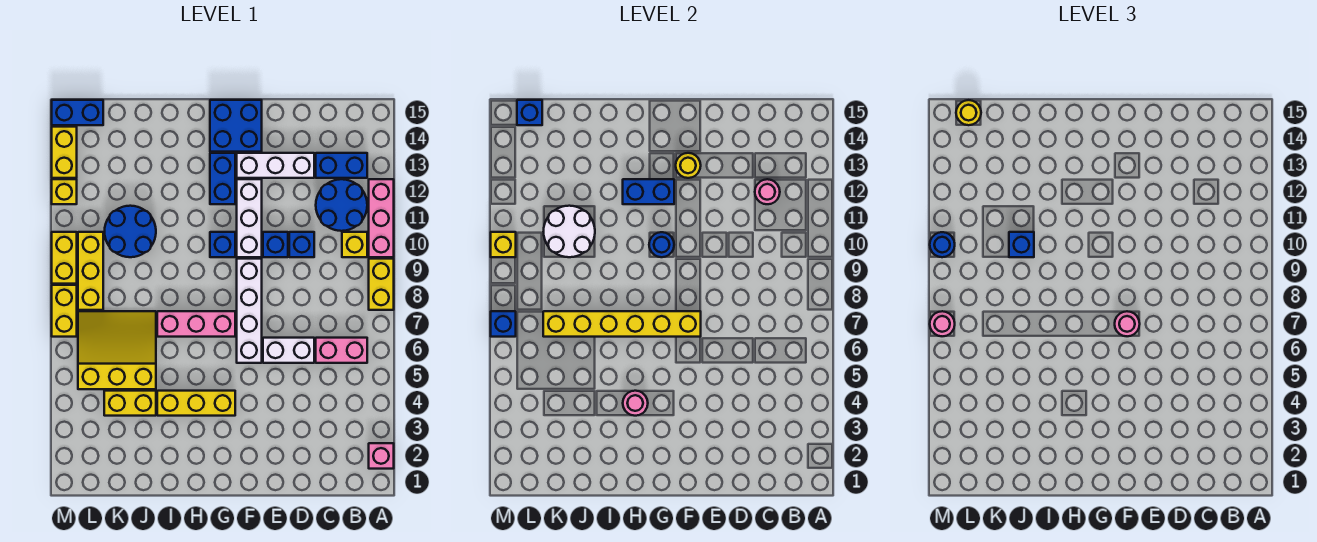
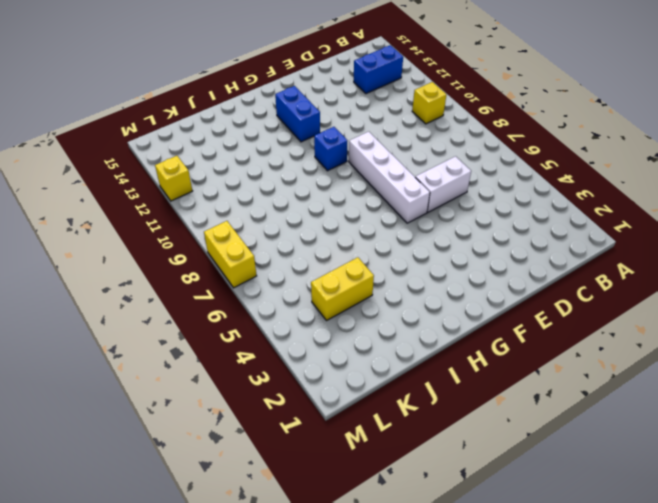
none -> pink brick A2 level 1
none -> yellow brick A8:A9 level 1
none -> pink brick A10:A12 level 1
none -> pink brick B6:C6 level 1

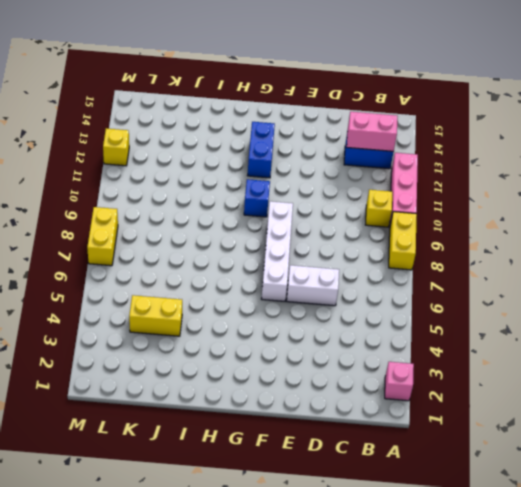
pink brick B13:C13 level 2 -> pink brick B6:C6 level 1
none -> blue round brick B11:C12 level 1
none -> blue brick D10 level 1
none -> white brick D13:F13 level 1
none -> blue brick E10 level 1

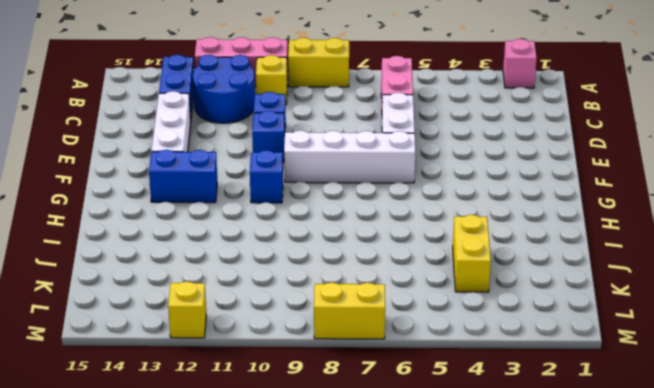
none -> white brick F10:F12 level 1
none -> blue brick F14:G15 level 1
none -> yellow brick G4:I4 level 1
none -> pink brick G7:I7 level 1

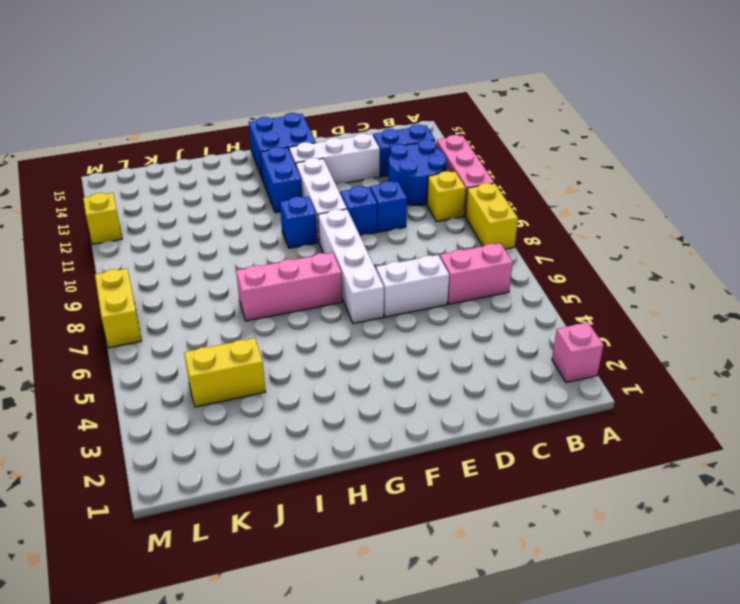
none -> yellow brick G4:I4 level 1
none -> yellow slope J5:L7 level 1 top 5
none -> blue round brick J10:K11 level 1
none -> yellow brick L8:L10 level 1

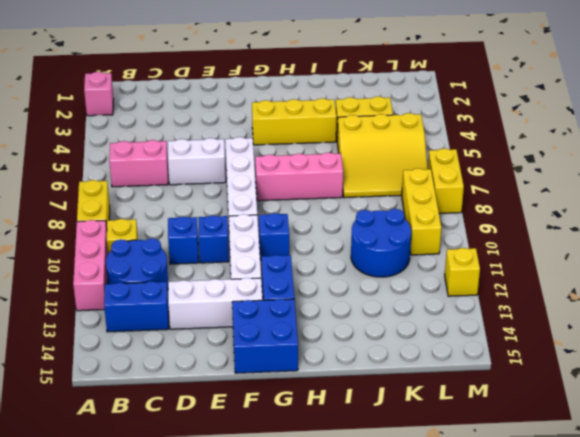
none -> blue brick L15:M15 level 1
none -> yellow brick M9:M10 level 1
none -> yellow brick M13:M14 level 1
none -> pink round brick C12 level 2

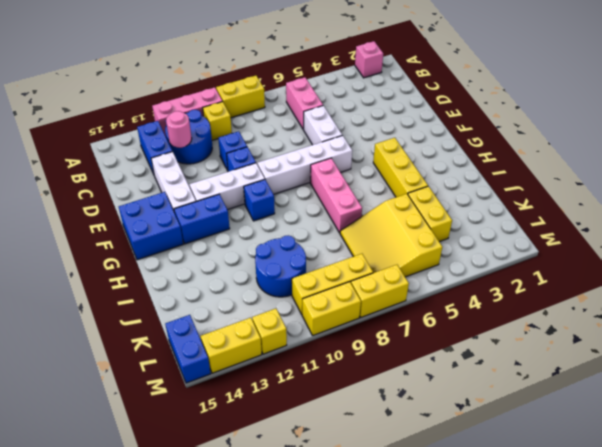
none -> yellow brick F7:K7 level 2
none -> yellow round brick F13 level 2
none -> blue round brick G10 level 2
none -> blue brick G12:H12 level 2

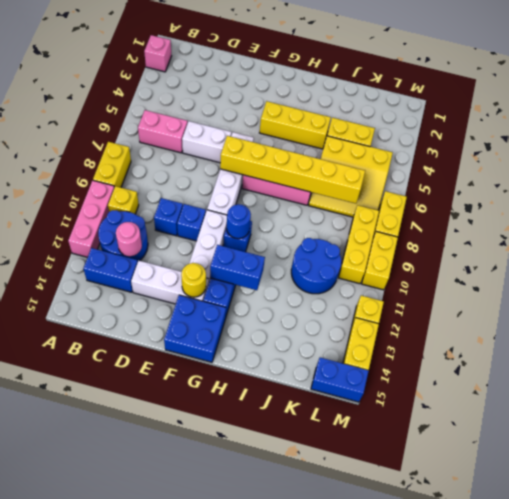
none -> pink round brick H4 level 2
none -> white round brick J10:K11 level 2
none -> blue brick L15 level 2
none -> blue brick M7 level 2

